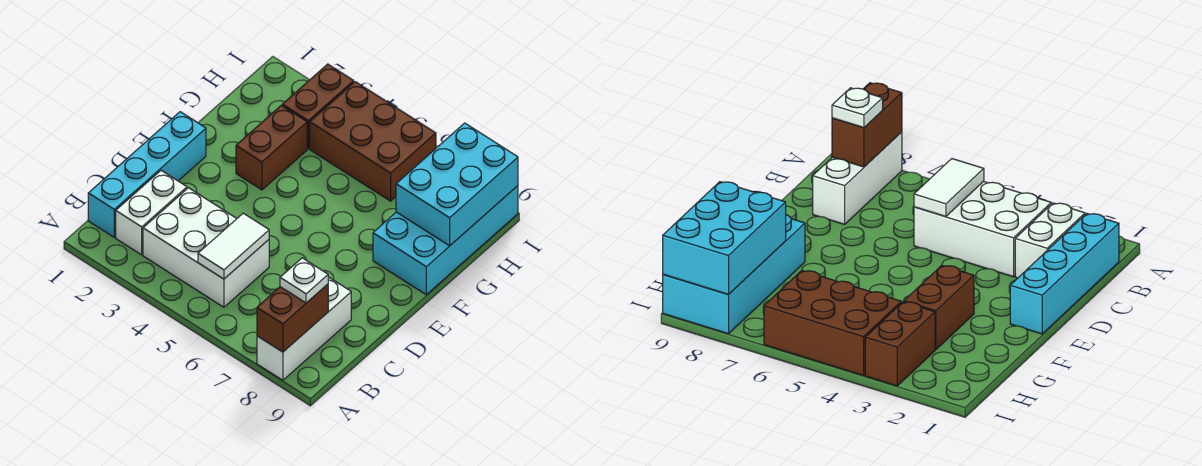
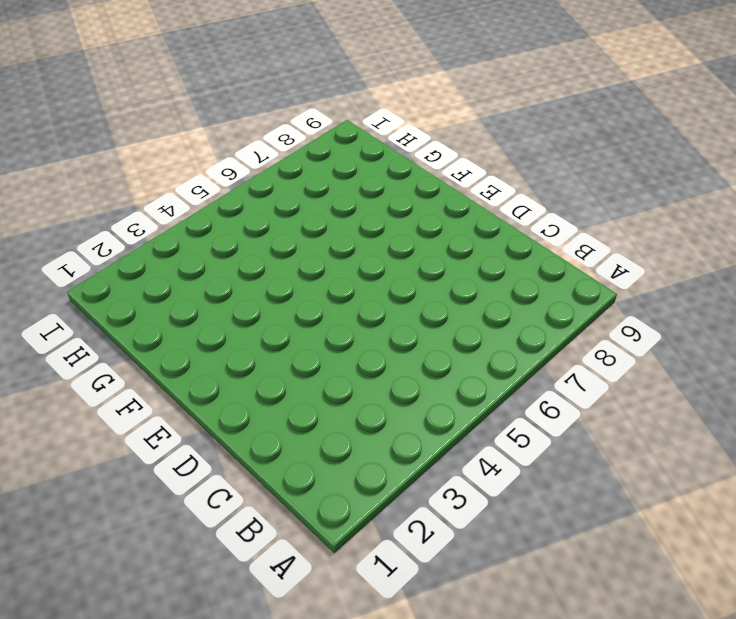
none -> white brick A8:C8 level 1
none -> cyan brick B1:E1 level 1
none -> white brick B2:C2 level 1

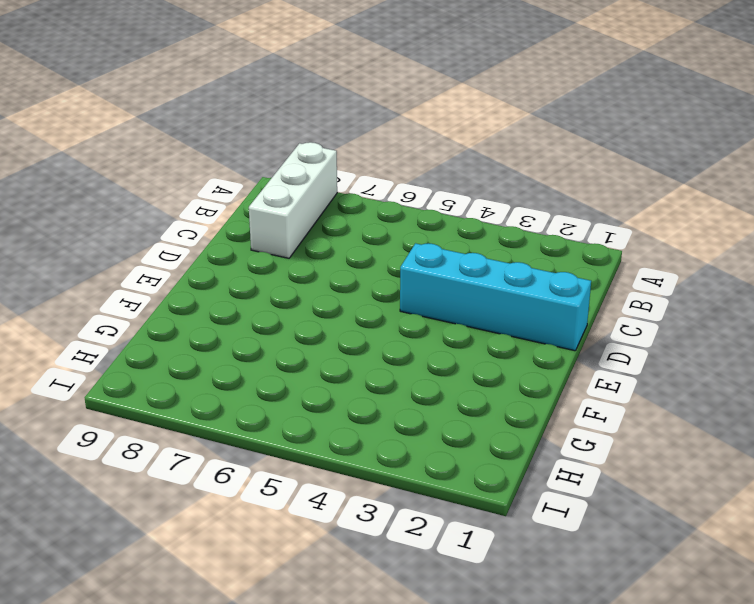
cyan brick D1:D4 level 1 -> cyan brick B1:E1 level 1
none -> white brick B2:C2 level 1
none -> white brick B3:C5 level 1
none -> brown brick F3:G3 level 1

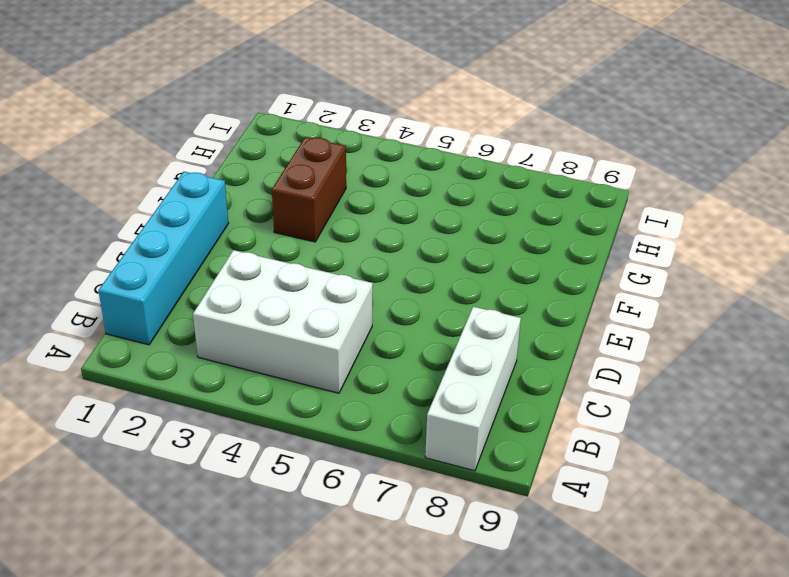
none -> white brick B2:C2 level 1
none -> cyan brick F8:I9 level 1
none -> brown brick H3:I3 level 1

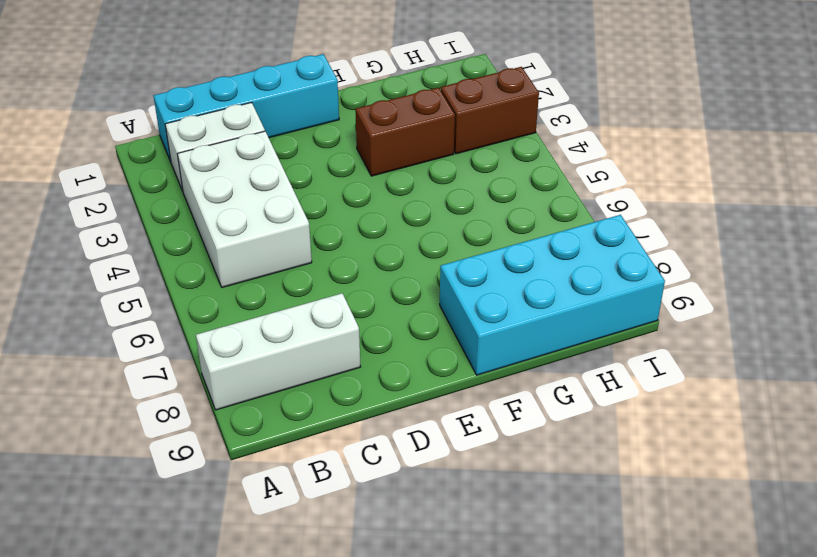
none -> brown brick H4:I6 level 1
none -> brown brick A8:B8 level 2
none -> white tile B5:C5 level 2

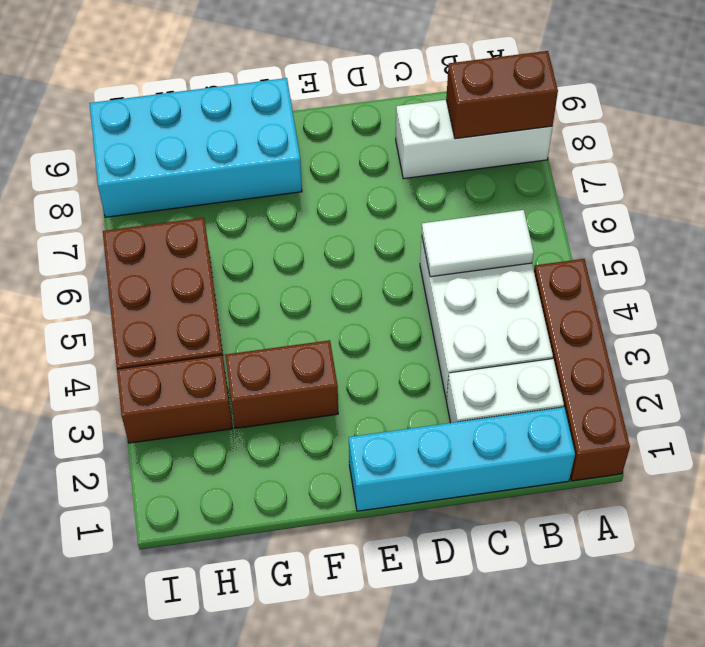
brown brick A1:A4 level 1 -> none
none -> cyan brick G8:I9 level 2
none -> white plate B8 level 3

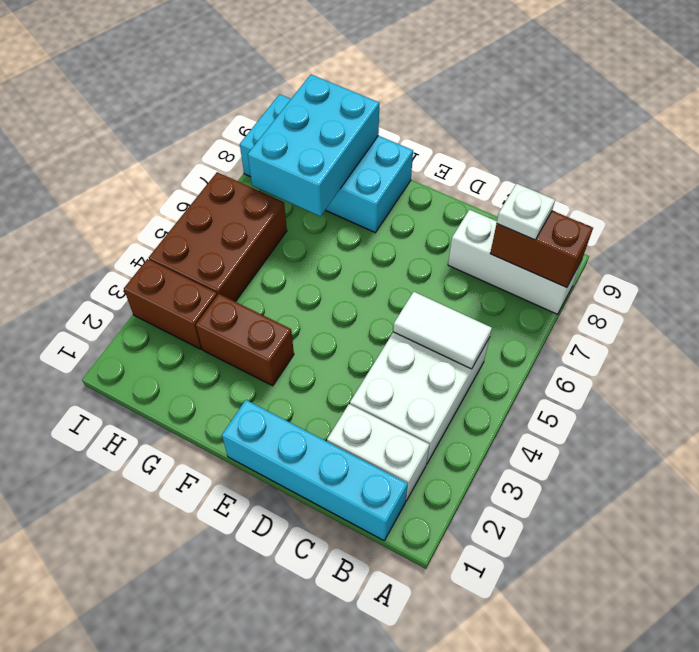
cyan brick G7:H9 level 2 -> cyan brick G8:I9 level 2

